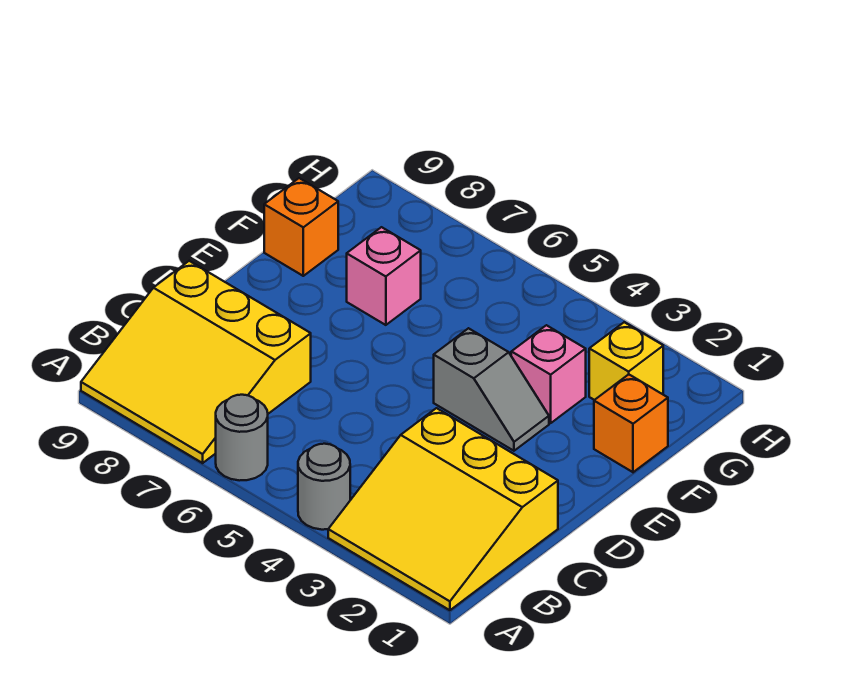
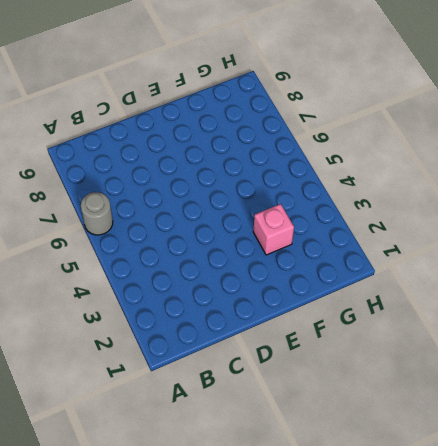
none -> yellow slope A1:C3 level 1 top C
none -> grey round brick A4 level 1

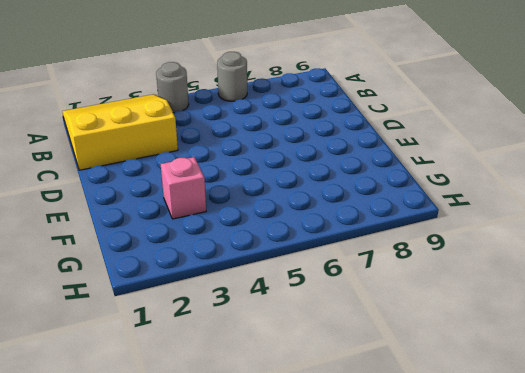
none -> yellow slope A7:C9 level 1 top C
none -> grey slope E3:E4 level 1 top 4

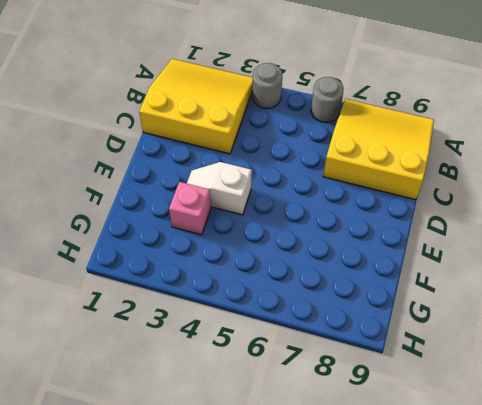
white slope E3:E4 level 1 top 4 -> grey slope E3:E4 level 1 top 4
none -> orange brick F1 level 1
none -> pink brick F7 level 1

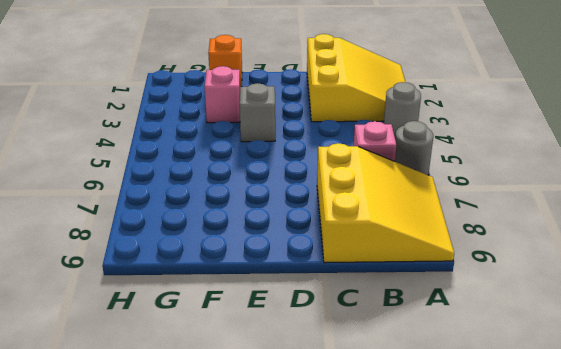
pink brick B6 level 1 -> pink brick F7 level 1
none -> orange brick F9 level 1
none -> yellow brick G2 level 1

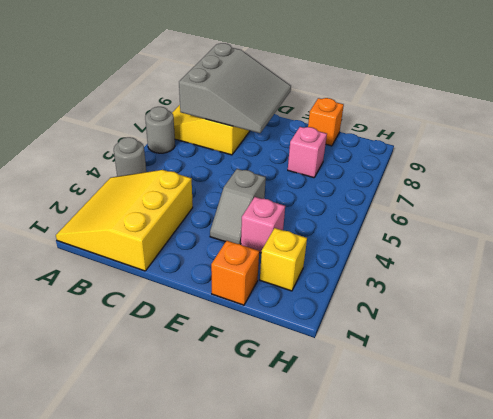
grey slope B7:D9 level 2 top B -> none

